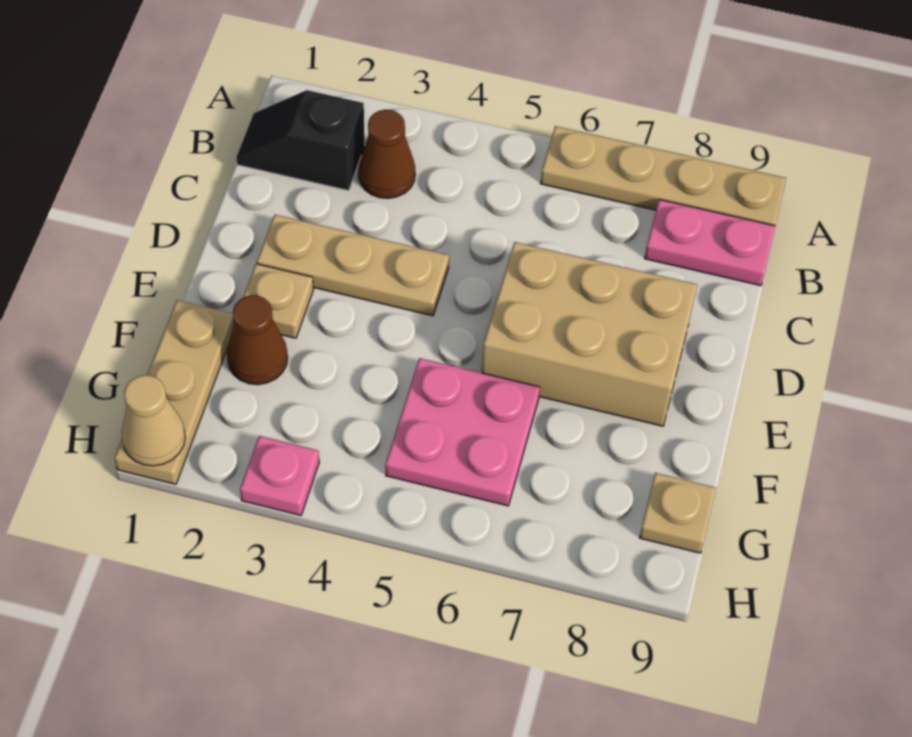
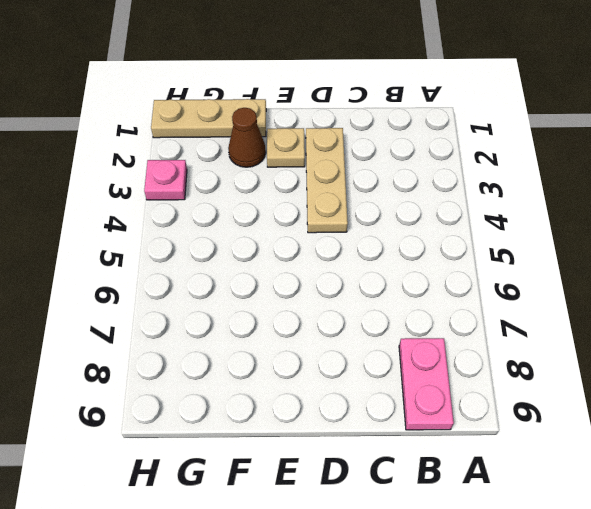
none -> tan plate A6:A9 level 1
none -> black slope B1:B2 level 1 top 2
none -> brown cone B3 level 1

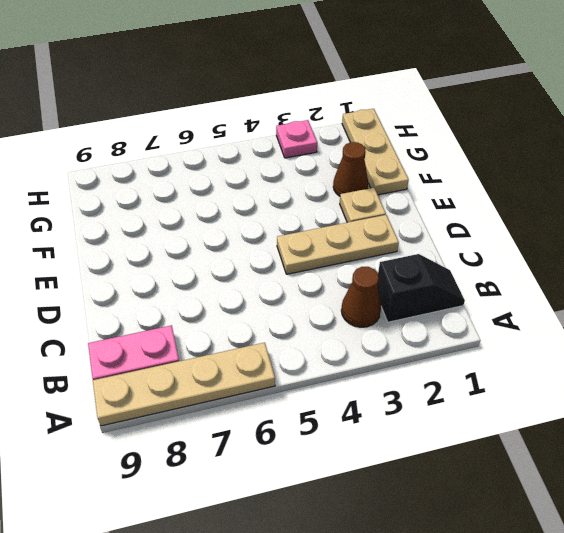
none -> tan brick D6:E8 level 1
none -> pink plate F5:G6 level 1
none -> tan plate G9 level 1

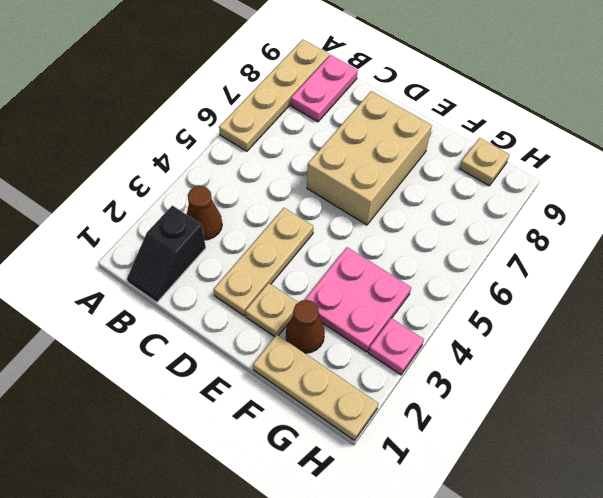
pink plate F3:G4 level 1 -> pink plate F5:G6 level 1
none -> tan cone H1 level 2

